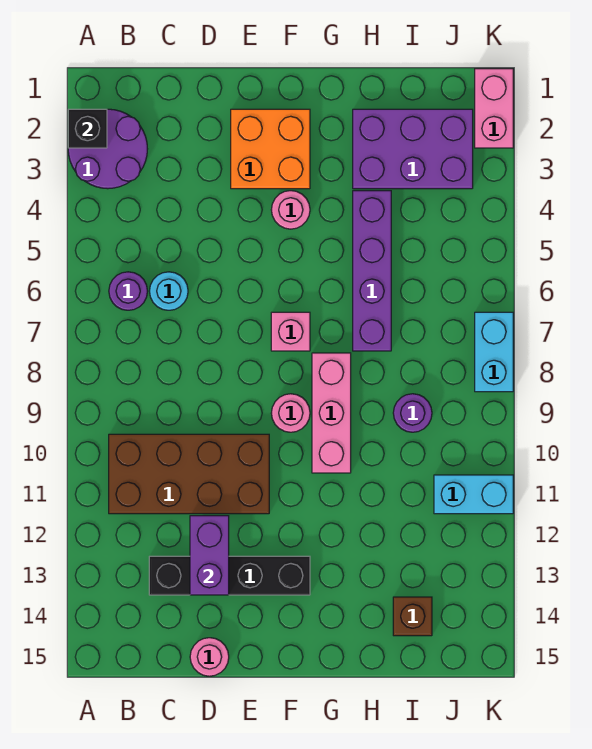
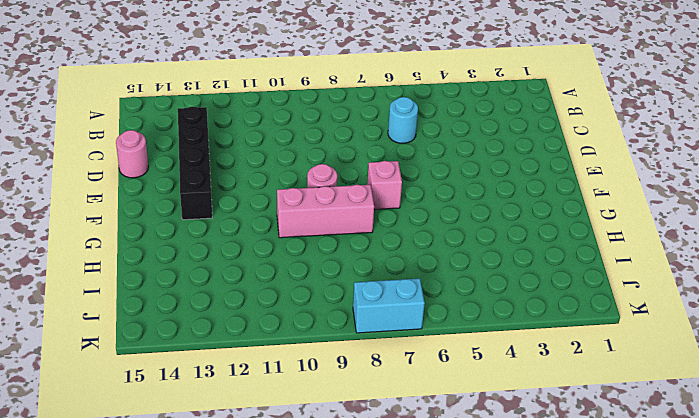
none -> purple round brick A2:B3 level 1
none -> purple round brick B6 level 1
none -> brown brick B10:E11 level 1

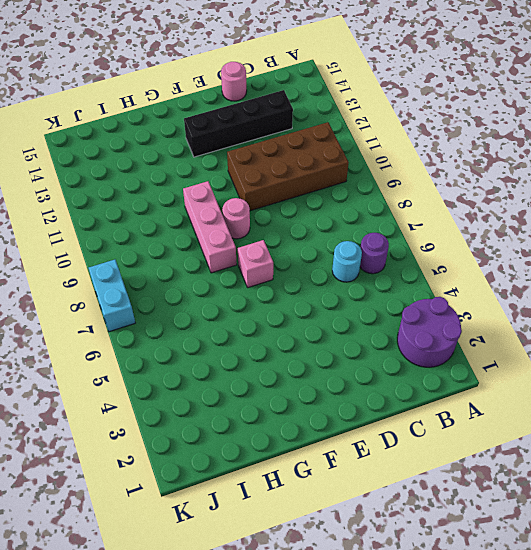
none -> orange brick E2:F3 level 1
none -> pink round brick F4 level 1
none -> purple brick H2:J3 level 1

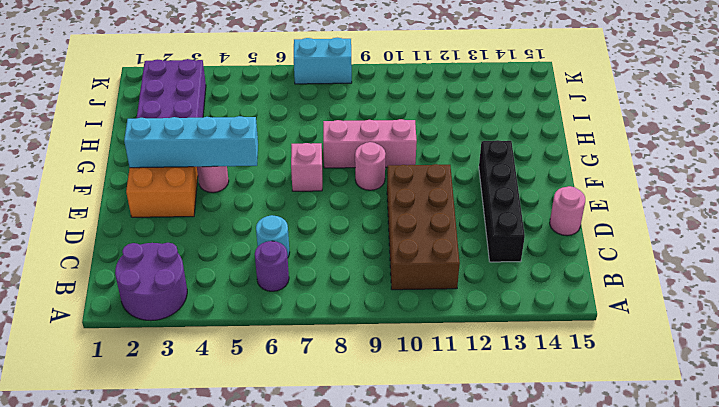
cyan brick F2:F5 level 2 -> none
none -> purple brick H4:H7 level 1
none -> purple round brick I9 level 1
none -> brown brick I14 level 1

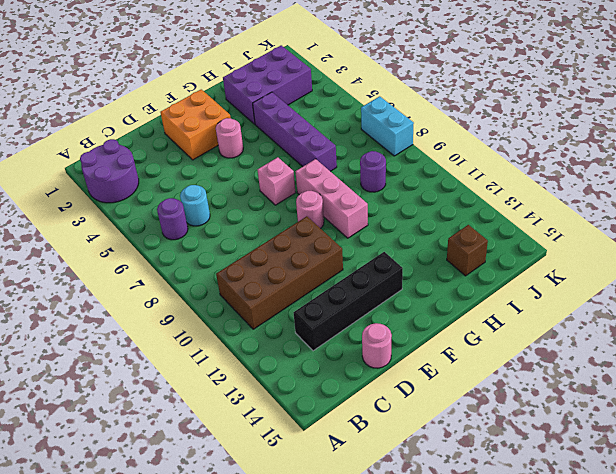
none -> cyan brick J11:K11 level 1
none -> pink brick K1:K2 level 1
none -> black brick A2 level 2

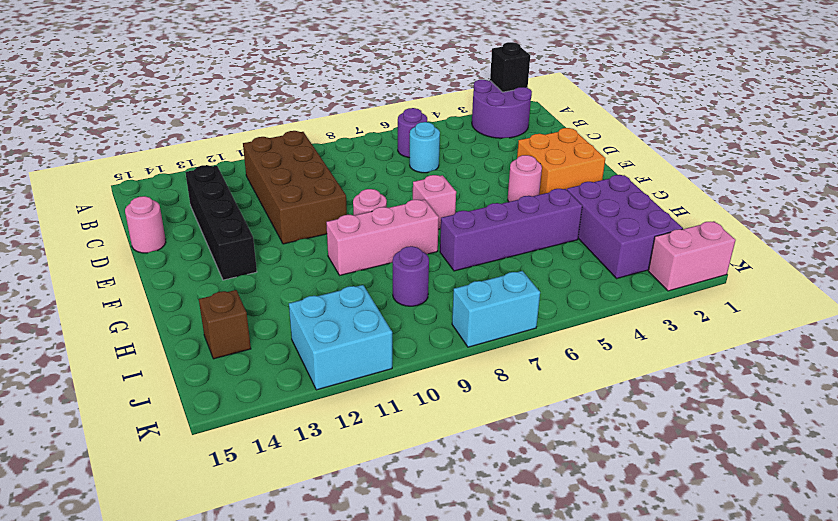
cyan brick J11:K12 level 1 -> cyan brick J11:K11 level 1
none -> purple brick D12:D13 level 2

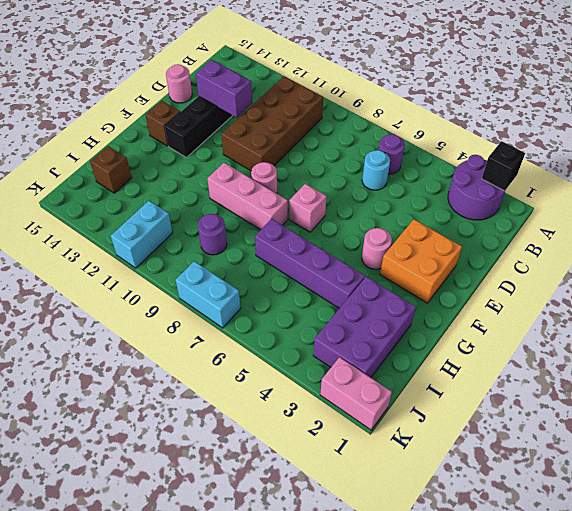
brown brick F14 level 1 -> none

